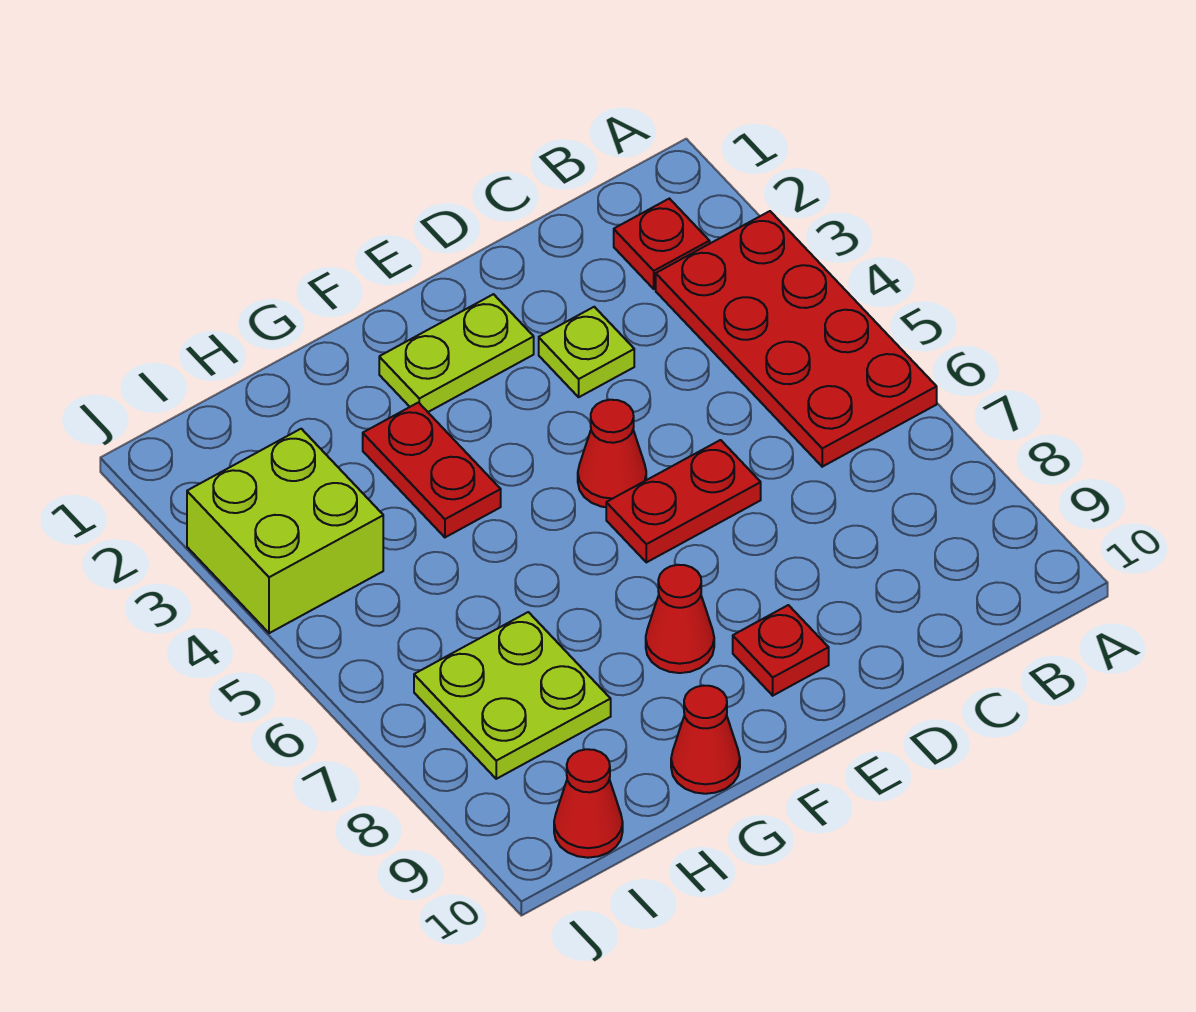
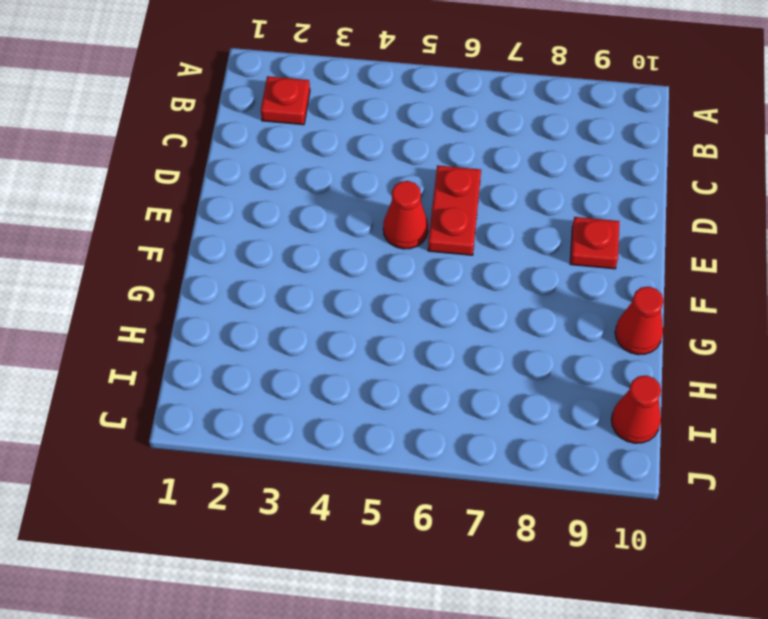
none -> red plate A3:B6 level 1
none -> lime plate D3 level 1
none -> lime plate E2:F2 level 1

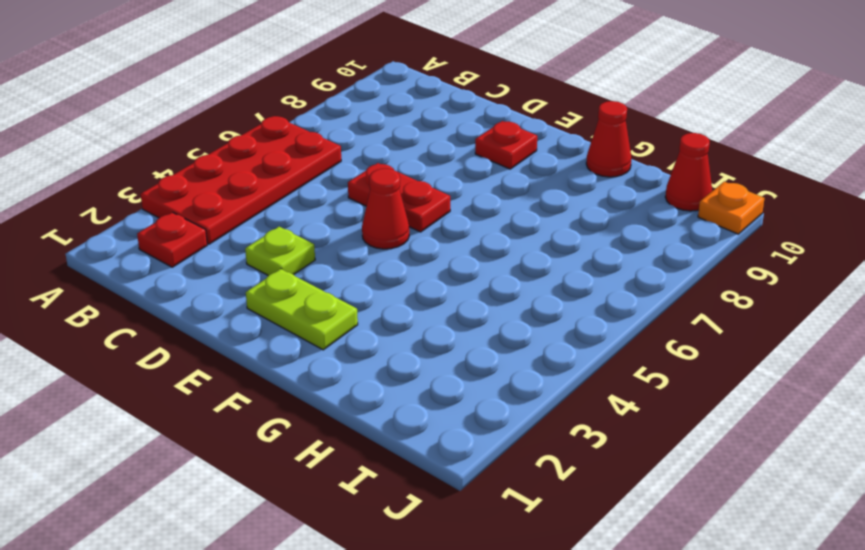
orange plate J10 level 1 -> none
none -> red cone F8 level 1
none -> red plate G3:G4 level 1
none -> lime plate H7:I8 level 1

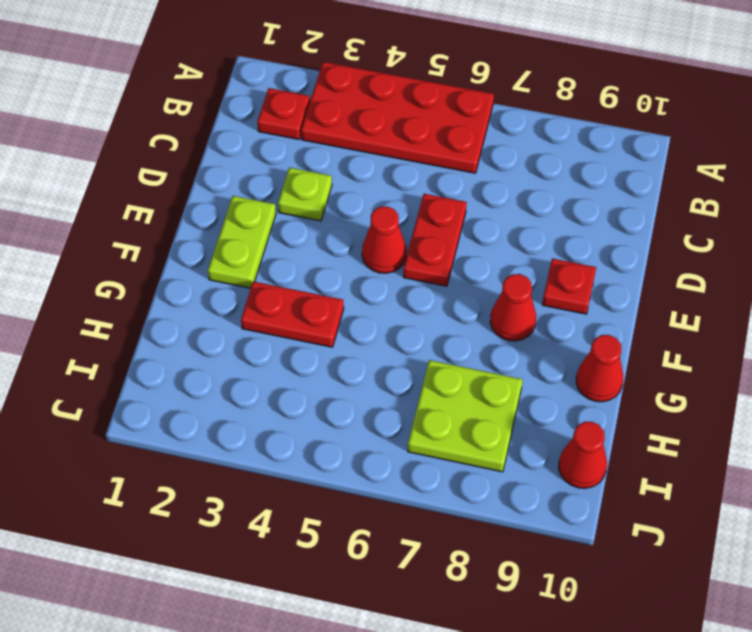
none -> lime brick I3:J4 level 1

